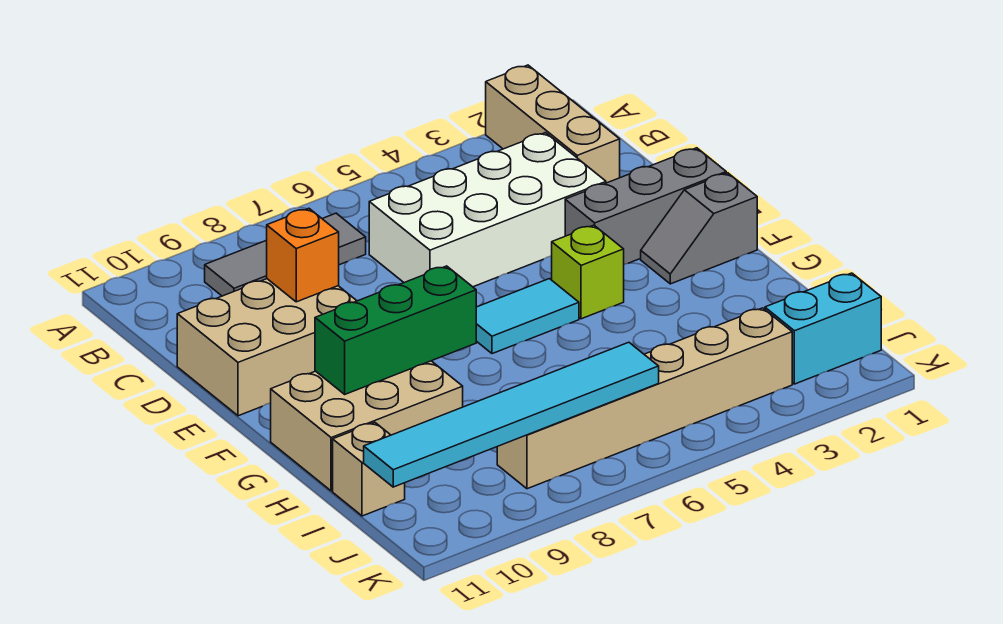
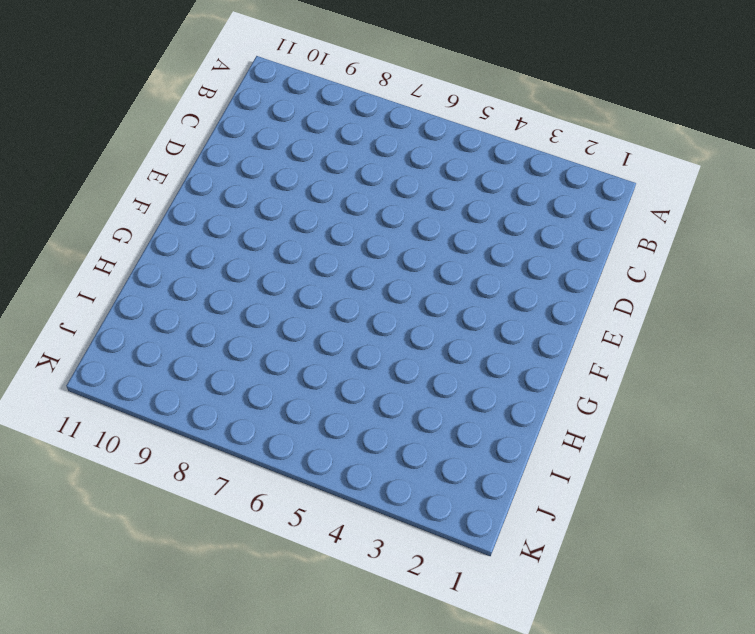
none -> tan brick A2:C2 level 1
none -> grey tile B7:B9 level 1
none -> white brick C3:D6 level 1

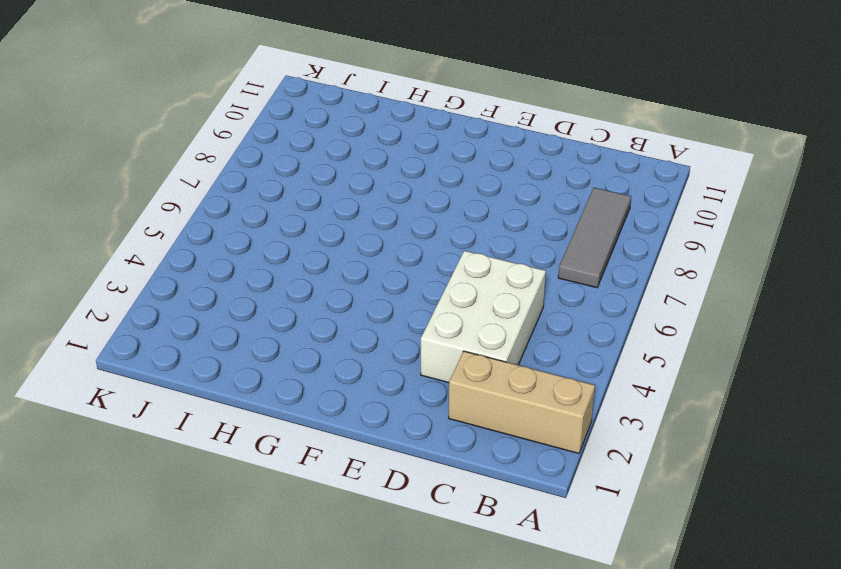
white brick C3:D5 level 1 -> white brick C3:D6 level 1
none -> tan brick D9:E11 level 1
none -> grey brick E1:E3 level 1
none -> grey slope F1:F2 level 1 top 1

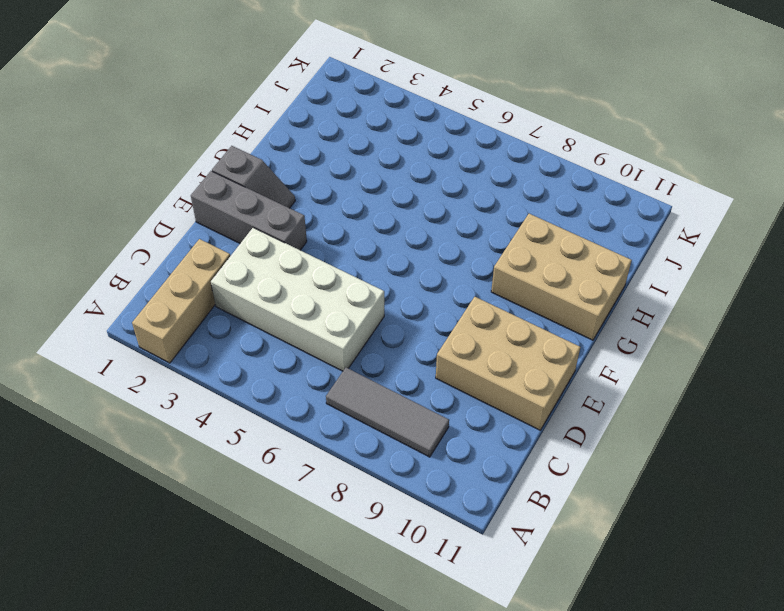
none -> lime brick F4 level 1
none -> cyan tile F5:F6 level 1
none -> tan brick I11 level 1

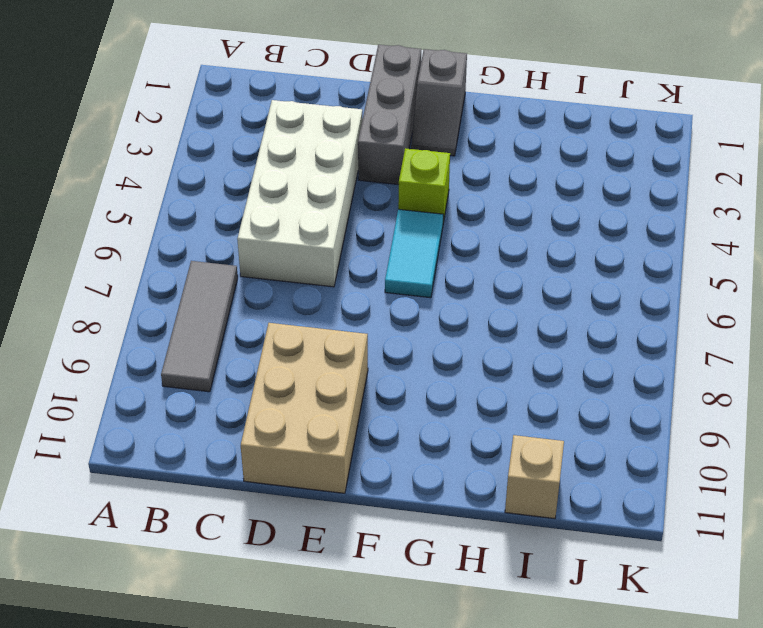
none -> tan brick A2:C2 level 1
none -> tan brick G9:H11 level 1
none -> cyan brick J1:J2 level 1

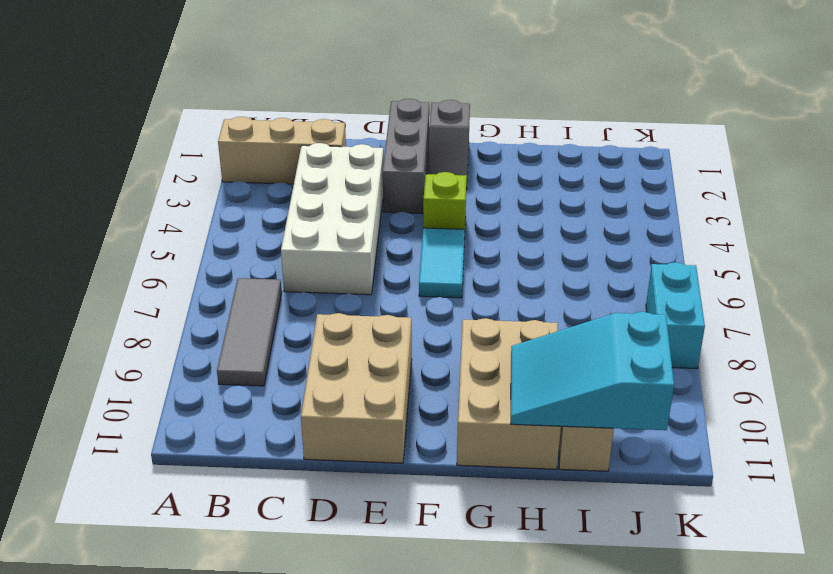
cyan slope H10:J11 level 2 top J -> cyan tile J6:J11 level 2
cyan brick K7:K8 level 1 -> cyan brick J1:J2 level 1
none -> tan brick J3:J8 level 1
none -> orange brick D9 level 2
none -> green brick G8:G10 level 2

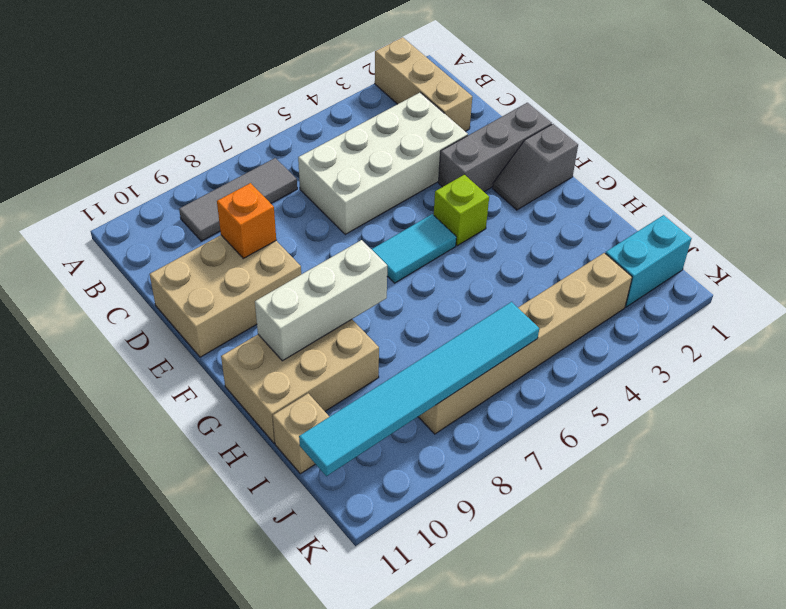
white brick G8:G10 level 2 -> green brick G8:G10 level 2

